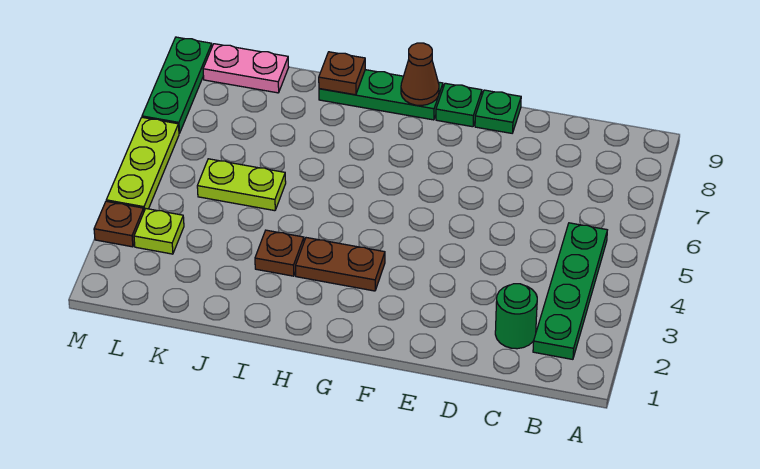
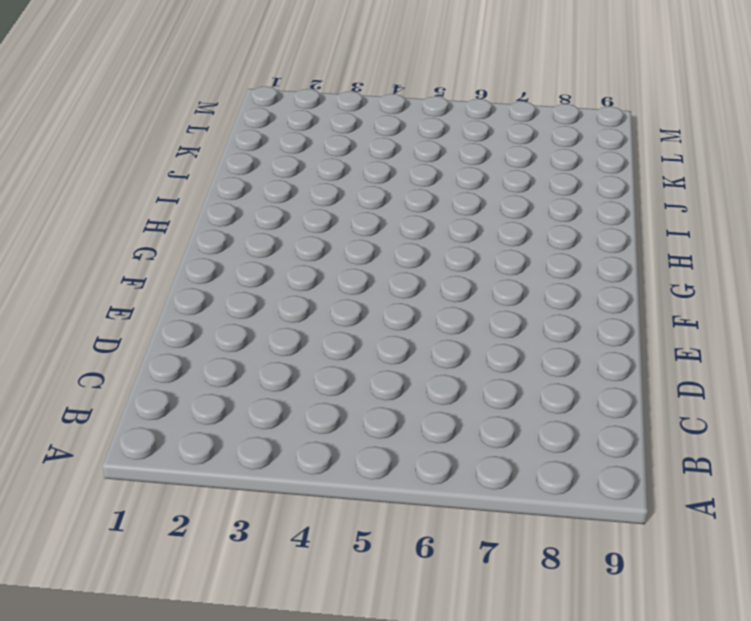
none -> green plate B2:B5 level 1
none -> green round brick C2 level 1
none -> green plate E9 level 1

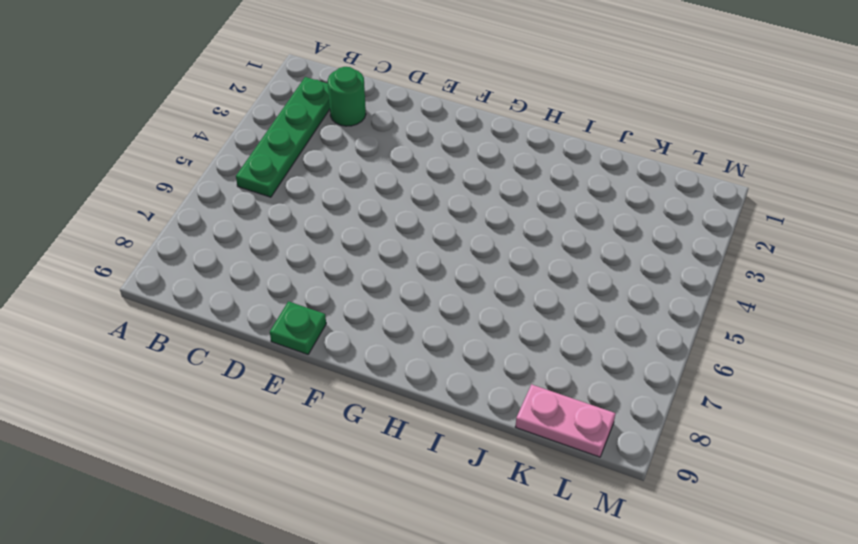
none -> green plate F9 level 1
none -> brown plate G3:H3 level 1
none -> green plate G9:I9 level 1

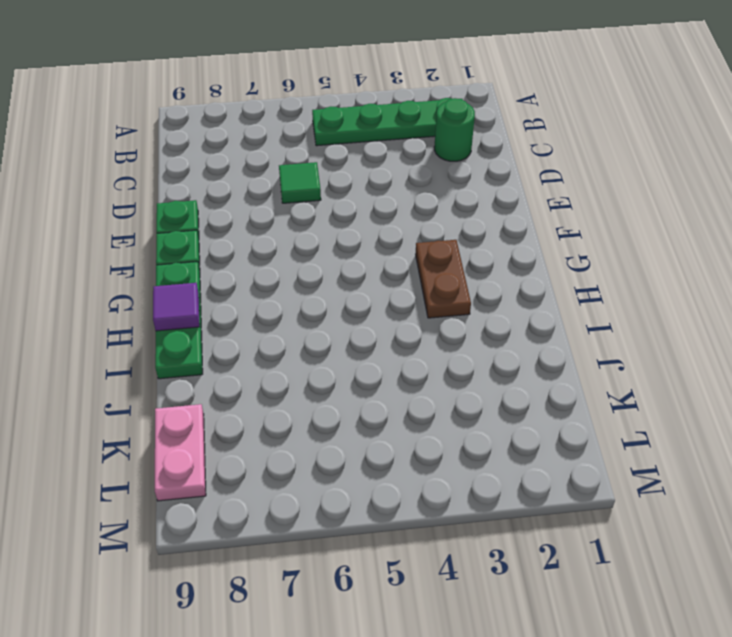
green tile D6 level 1 -> none
purple tile H9 level 2 -> none
none -> brown plate I3 level 1
none -> lime plate J5:K5 level 1
none -> lime plate L3 level 1

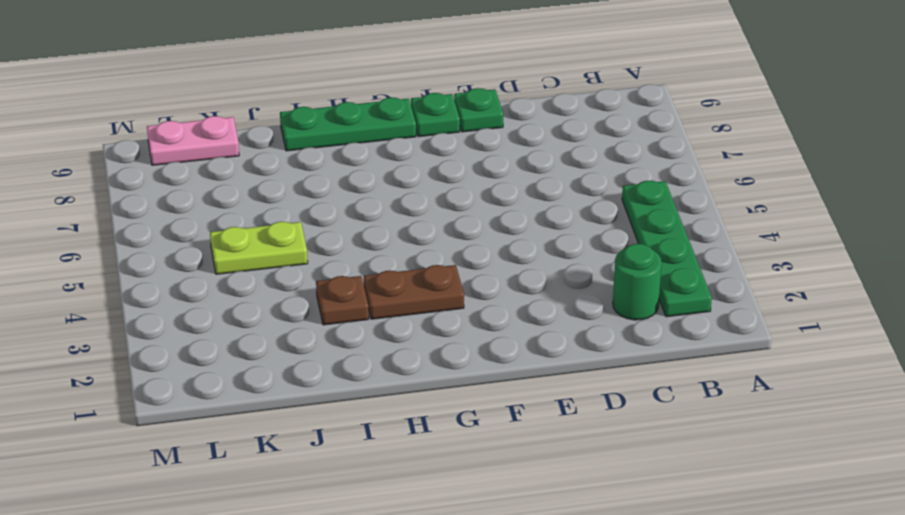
none -> lime plate L3 level 1
none -> brown plate M3 level 1
none -> lime plate M4:M6 level 1

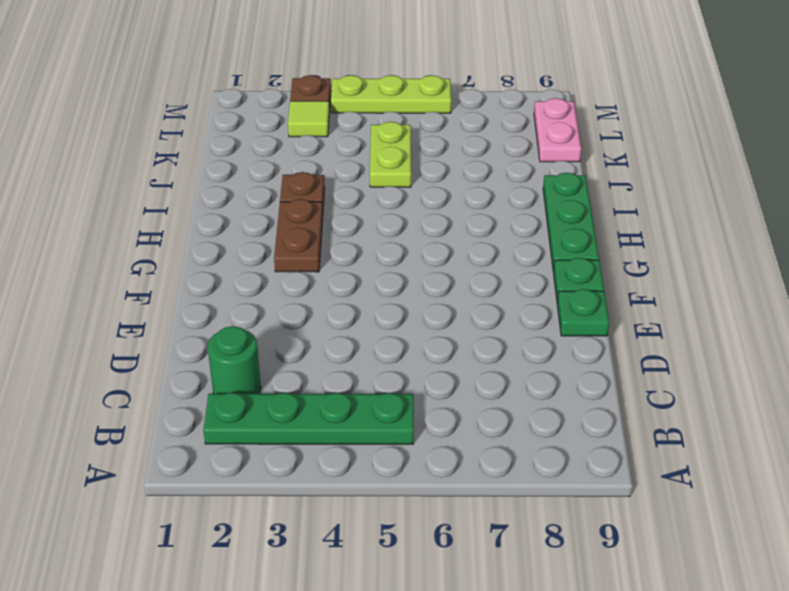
lime tile L3 level 1 -> lime plate L3 level 1
none -> green plate M7:M9 level 1
none -> brown cone G9 level 2
none -> brown plate I9 level 2

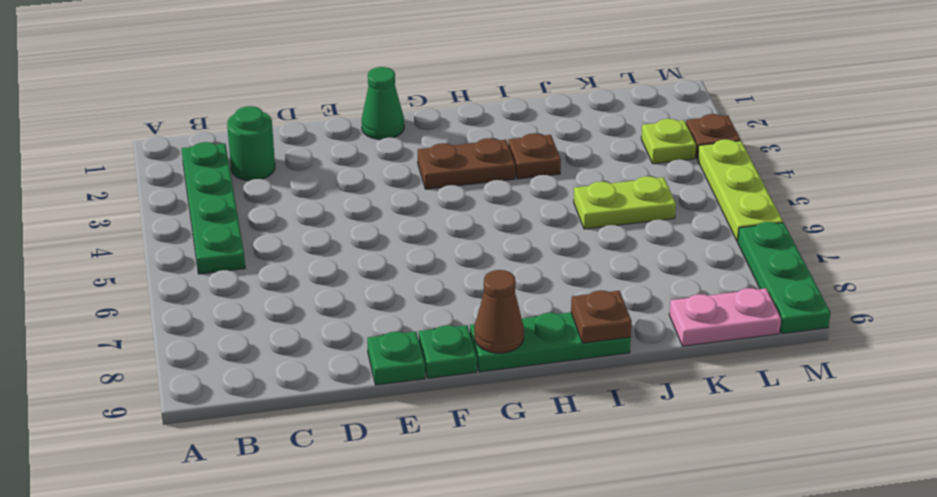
green cone F1 level 1 -> none

